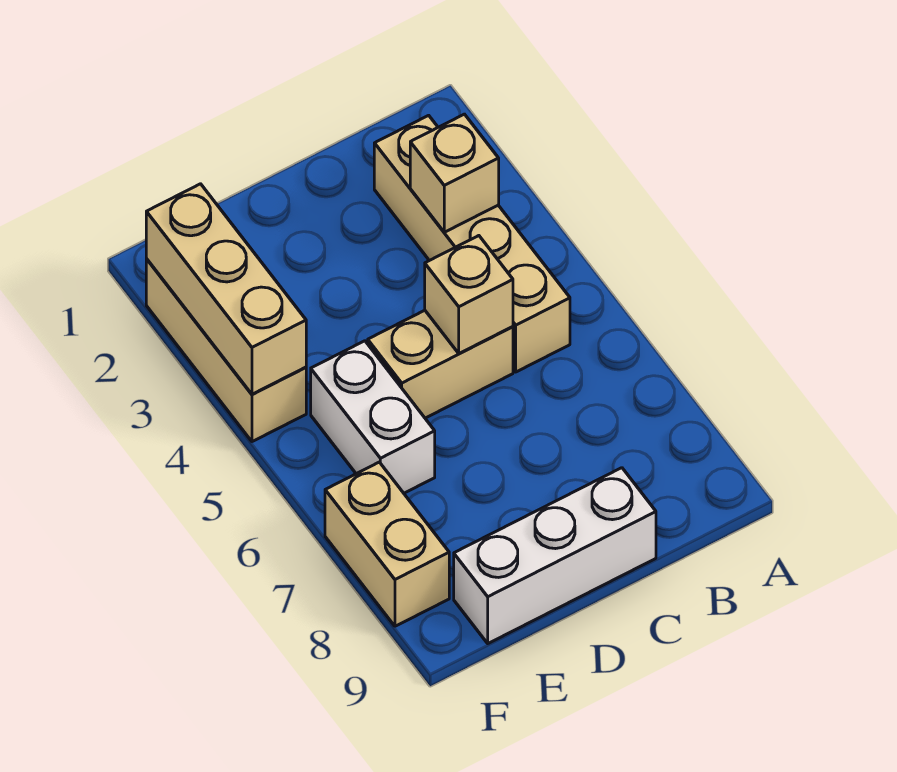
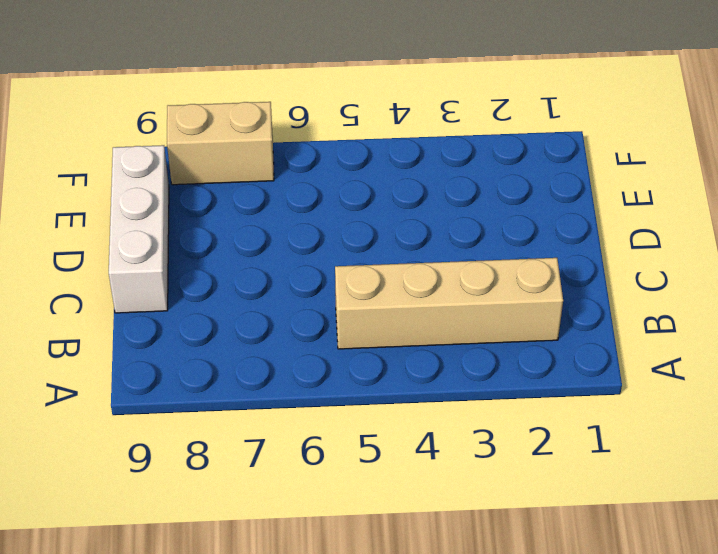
none -> tan brick C5:D5 level 1
none -> white brick E5:E6 level 1

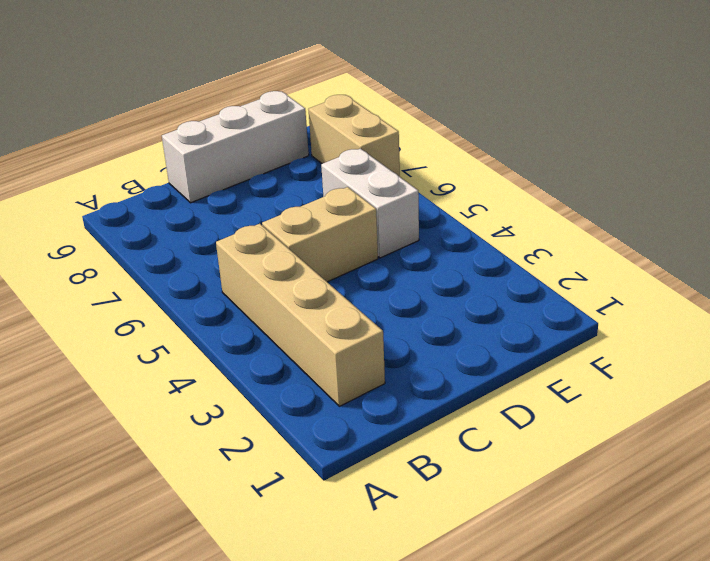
none -> tan brick F2:F4 level 1
none -> tan brick B3 level 2

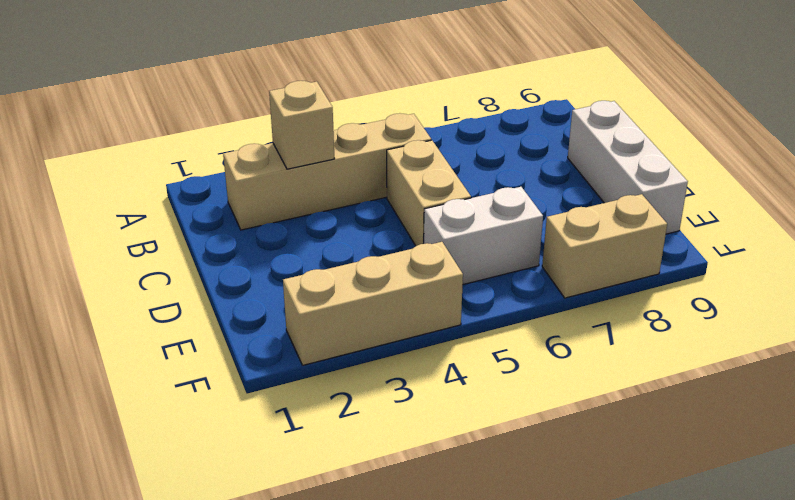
none -> tan brick C5 level 2
none -> tan brick F2:F4 level 2

